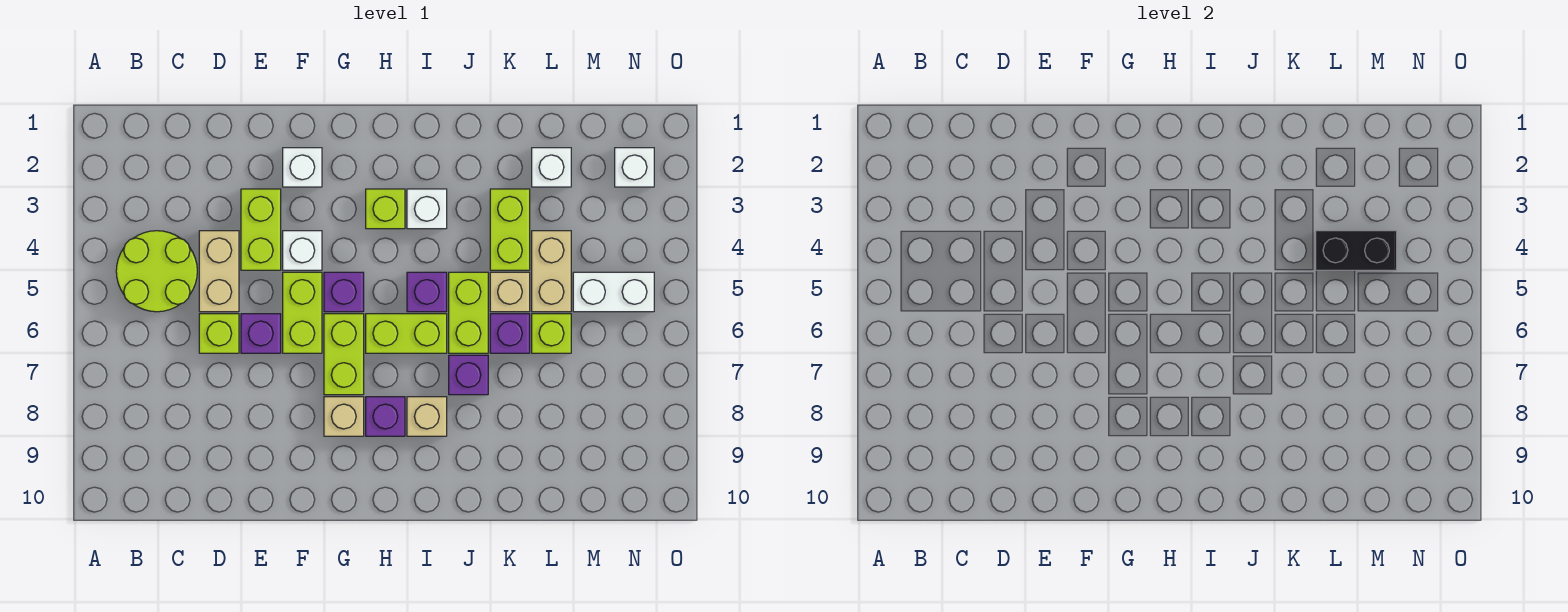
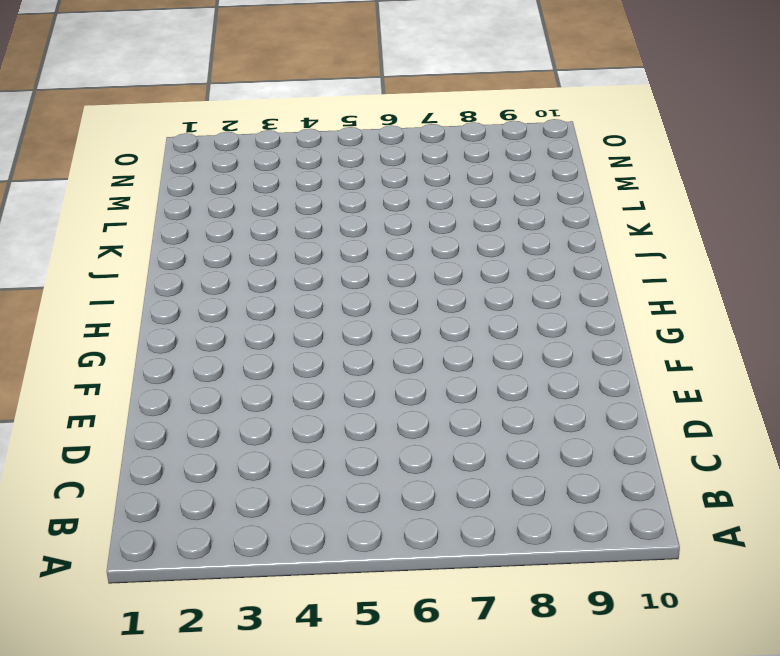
none -> lime round brick B4:C5 level 1
none -> tan brick D4:D5 level 1
none -> lime brick D6 level 1

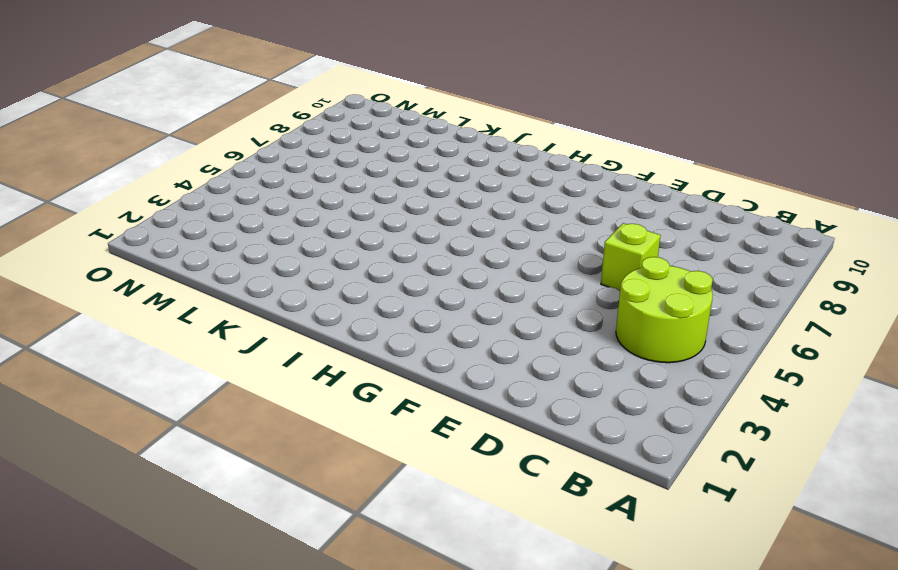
none -> tan brick D4:D5 level 1
none -> lime brick E3:E4 level 1
none -> purple brick E6 level 1

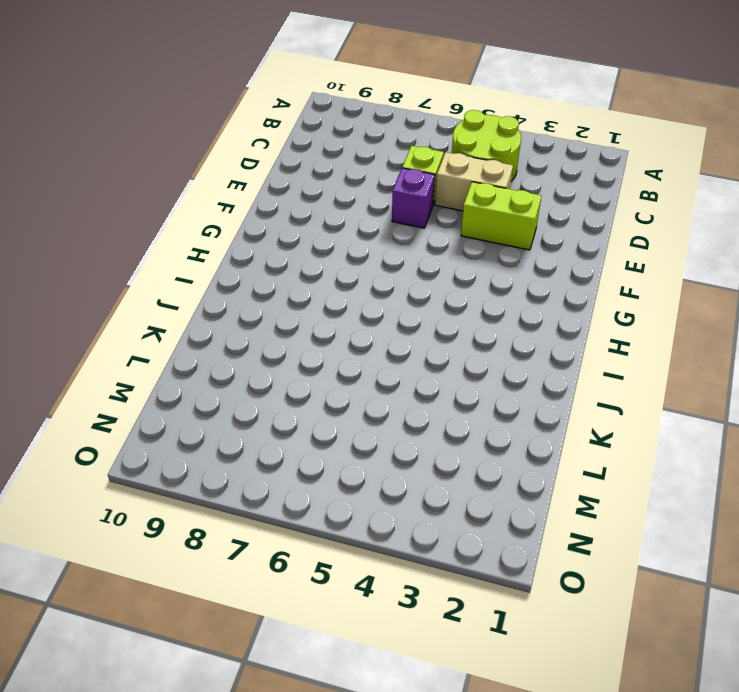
none -> white brick F2 level 1
none -> white brick F4 level 1
none -> lime brick F5:F6 level 1

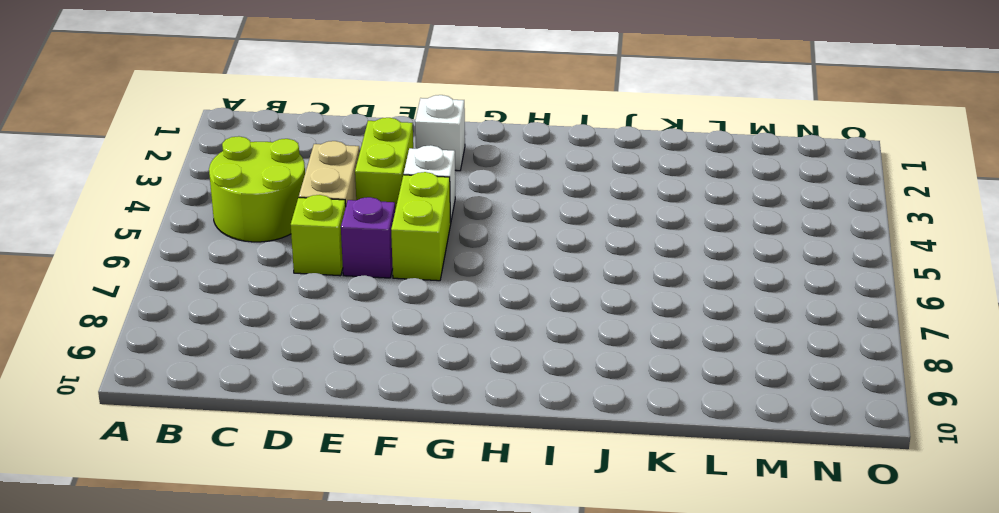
none -> purple brick G5 level 1
none -> lime brick G6:G7 level 1
none -> tan brick G8 level 1

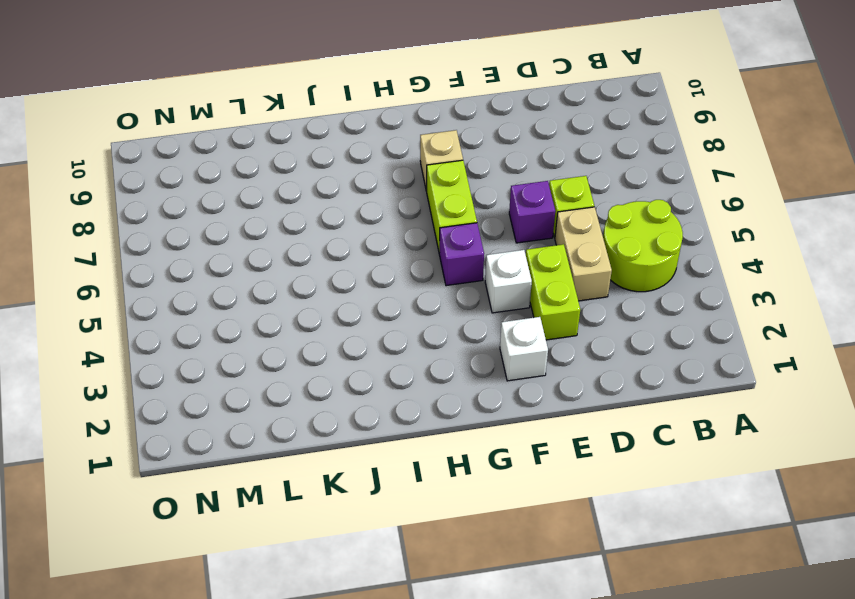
none -> lime brick F5:F6 level 1
none -> lime brick H3 level 1
none -> lime brick H6:I6 level 1

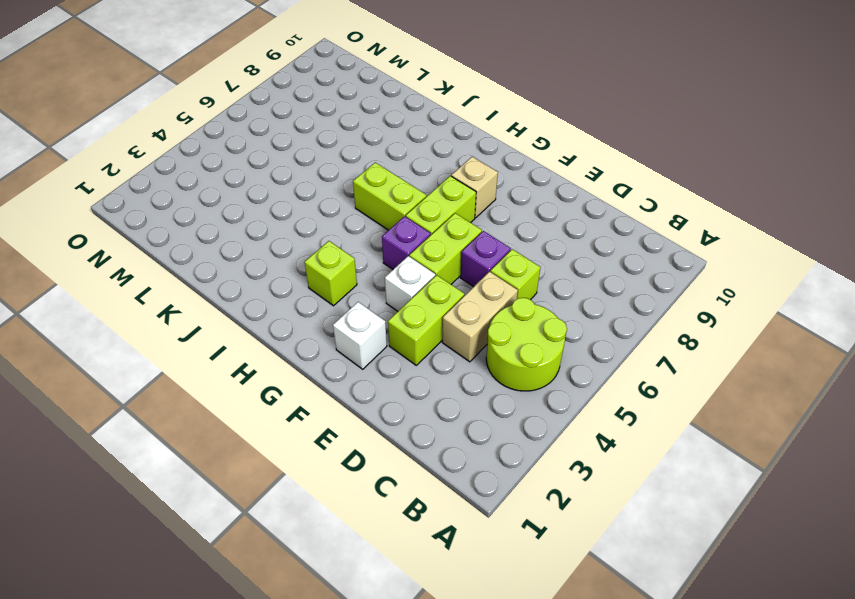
none -> purple brick H8 level 1
none -> white brick I3 level 1
none -> purple brick I5 level 1

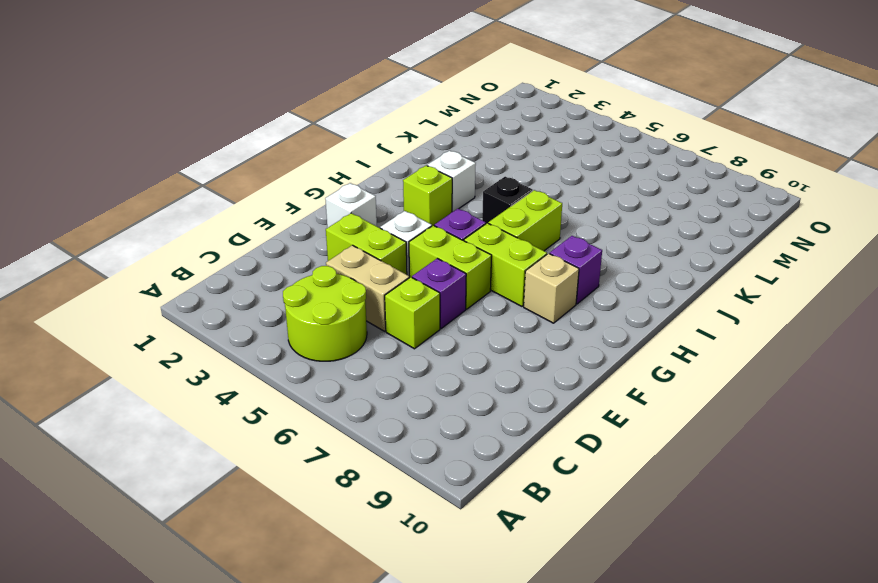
black brick I5 level 1 -> purple brick I5 level 1
none -> tan brick I8 level 1
none -> lime brick J5:J6 level 1
none -> purple brick J7 level 1

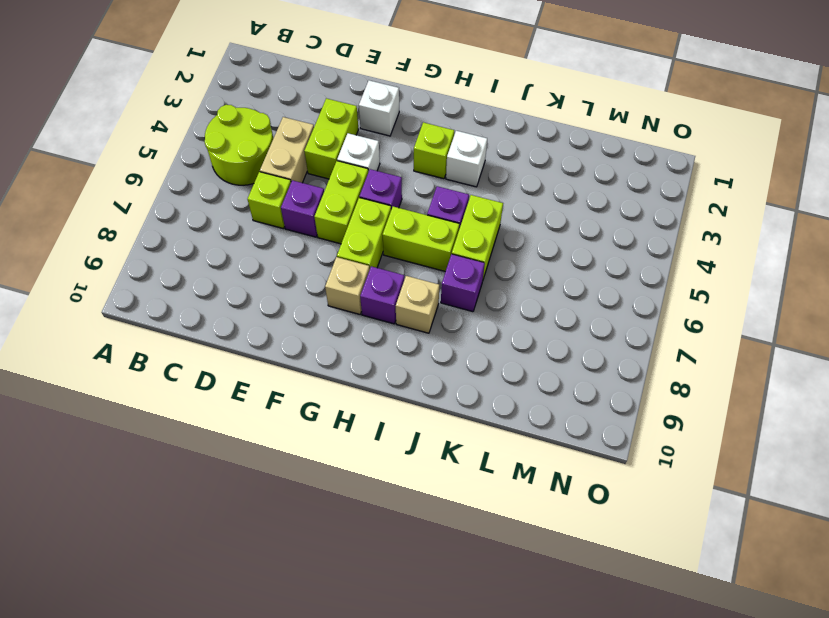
none -> lime brick K3:K4 level 1
none -> tan brick K5 level 1
none -> purple brick K6 level 1

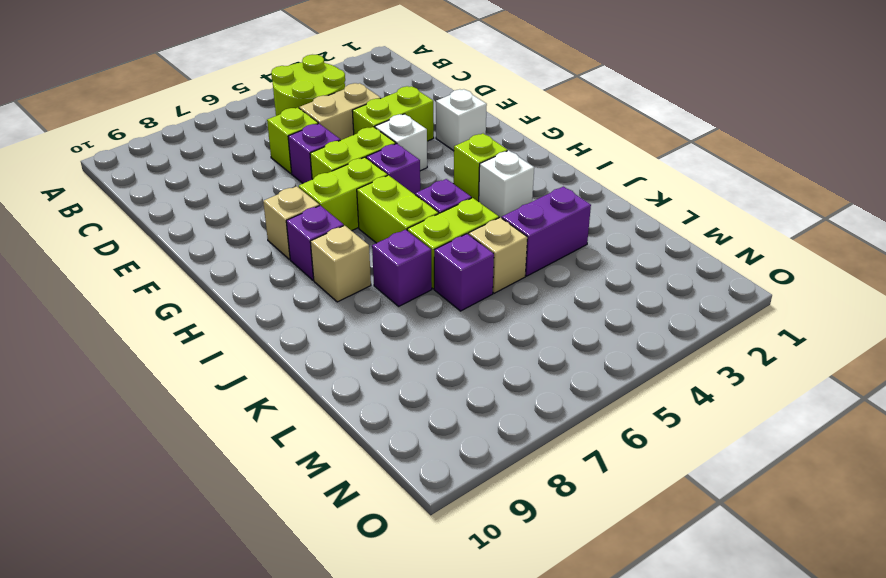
purple brick K3:K4 level 1 -> lime brick K3:K4 level 1
none -> white brick L2 level 1
none -> tan brick L4:L5 level 1
none -> lime brick L6 level 1

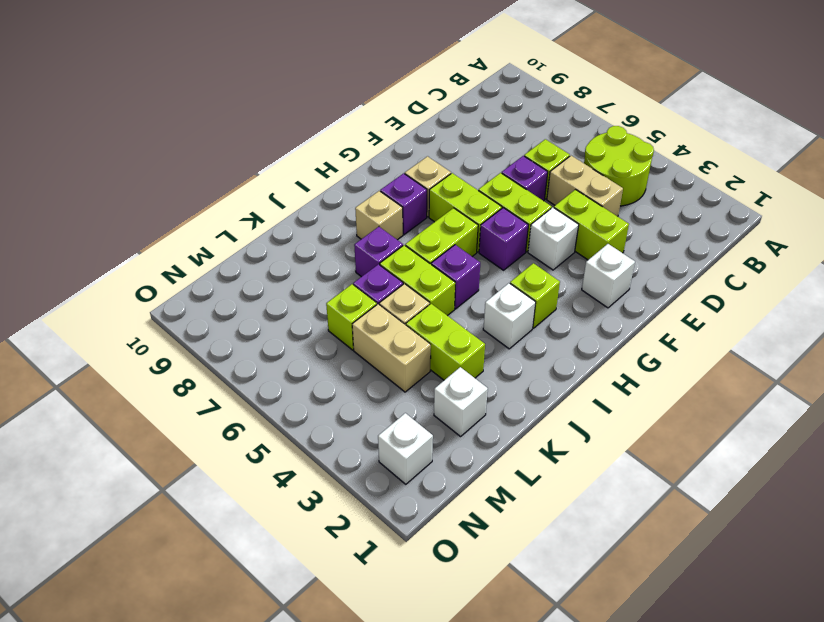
none -> white brick M5:N5 level 1
none -> black brick L4:M4 level 2

